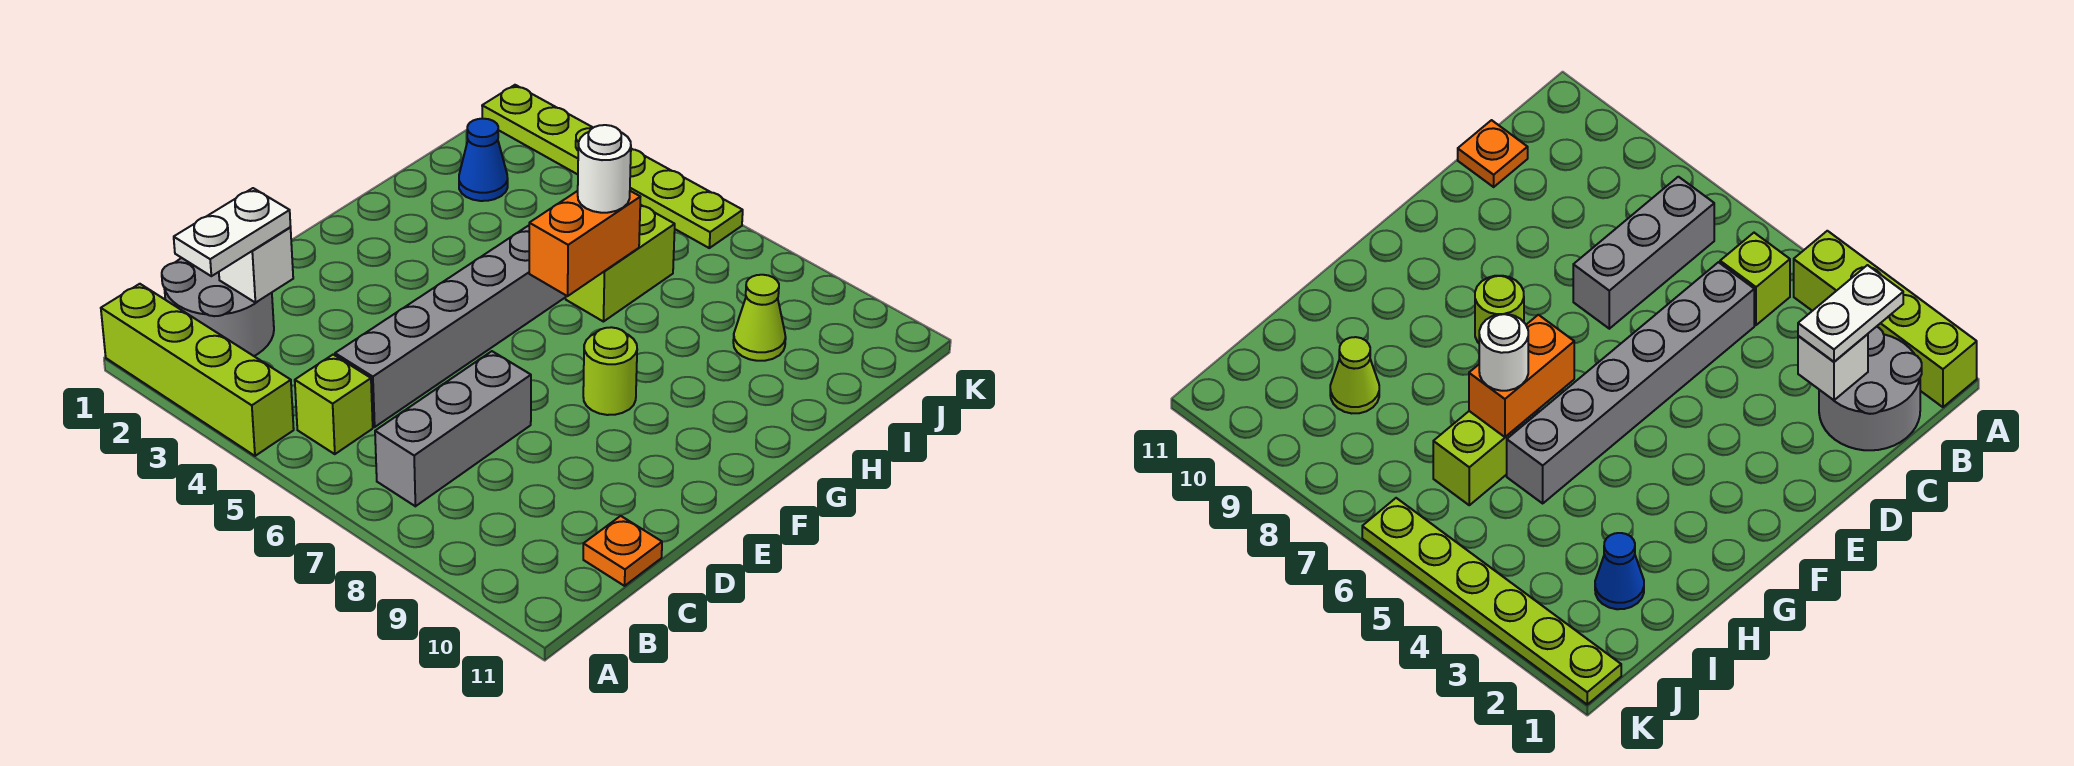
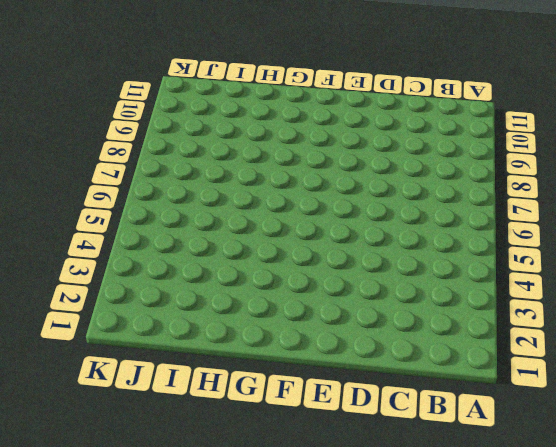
none -> lime brick A1:A4 level 1
none -> grey round brick B1:C2 level 1
none -> lime brick B5 level 1

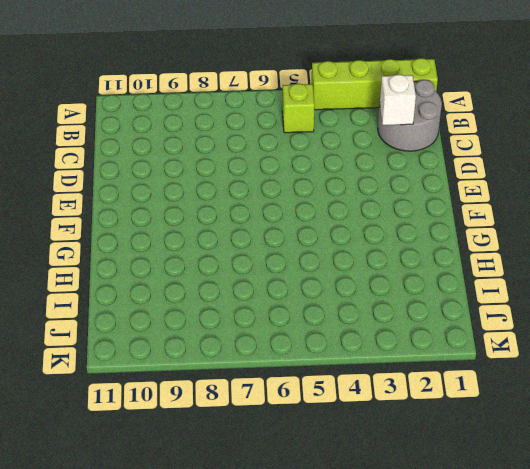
none -> grey brick B7:D7 level 1
none -> grey brick C5:H5 level 1
none -> orange plate C11 level 1

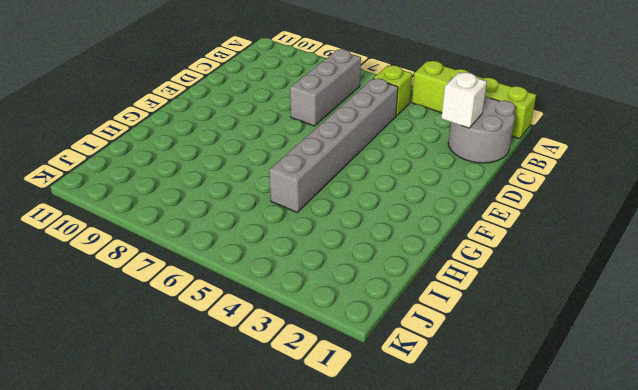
none -> orange plate C11 level 1
none -> lime round brick F8 level 1
none -> lime brick H6:I6 level 1

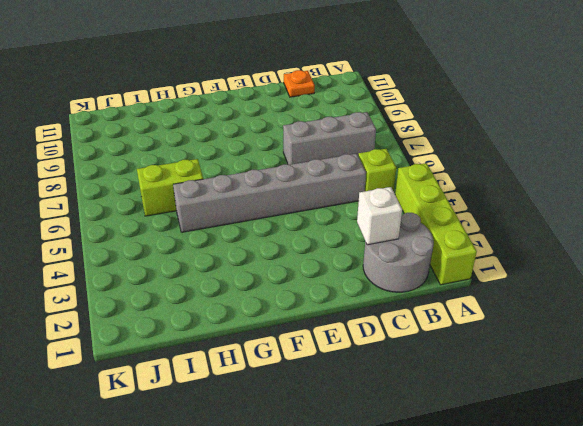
none -> lime round brick F8 level 1
none -> blue cone I2 level 1
none -> lime cone I9 level 1

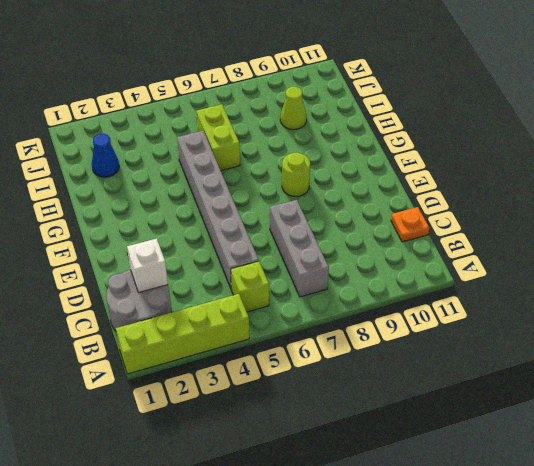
none -> lime plate K1:K6 level 1
none -> orange brick G6:H6 level 2
none -> white plate B2:C2 level 3

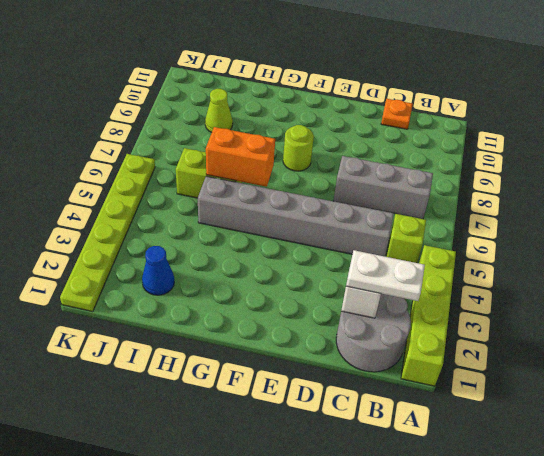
none -> white round brick H6 level 3

